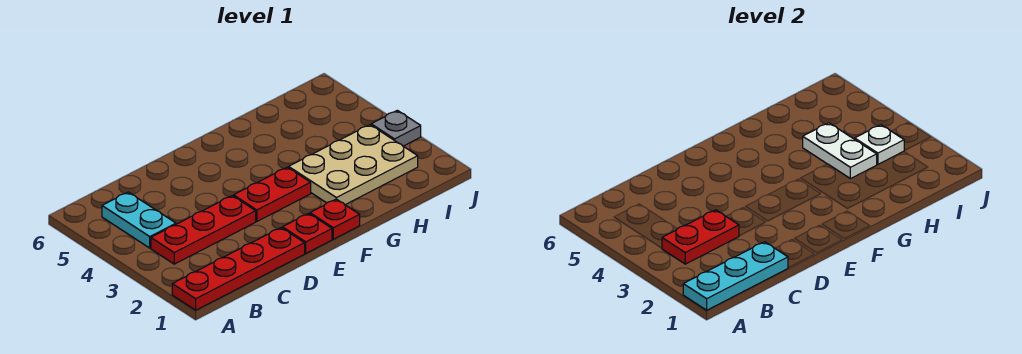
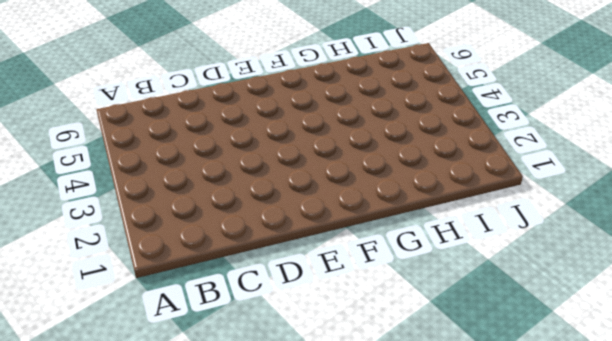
none -> red plate A1:D1 level 1
none -> red plate B3:D3 level 1
none -> cyan plate B4:B5 level 1

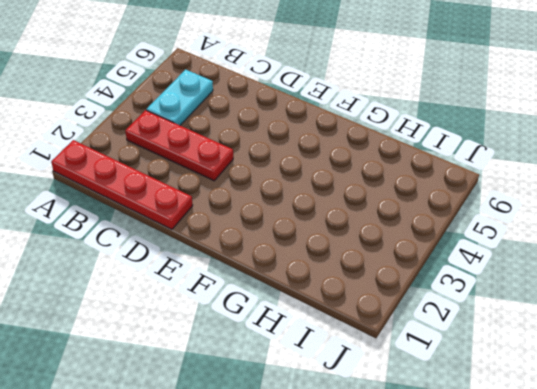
none -> red plate E1 level 1
none -> red plate E3:F3 level 1
none -> red plate F1 level 1

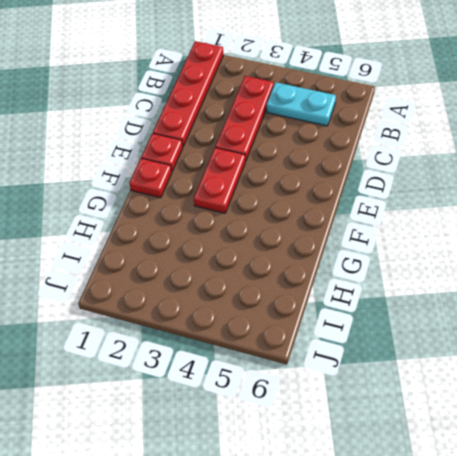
none -> tan plate G2:I3 level 1
none -> grey plate J3 level 1
none -> cyan plate A1:C1 level 2

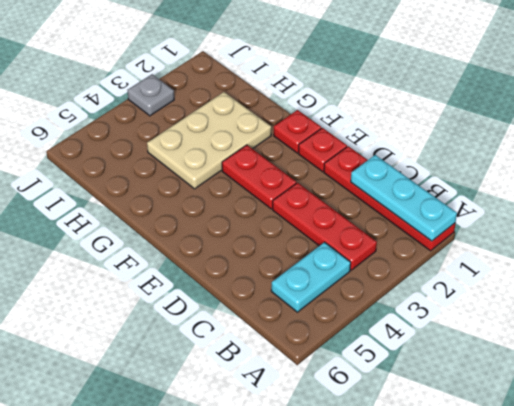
tan plate G2:H4 level 1 -> tan plate G2:I3 level 1
none -> red plate B3:C3 level 2
none -> white plate H3:H4 level 2
none -> white plate I3 level 2

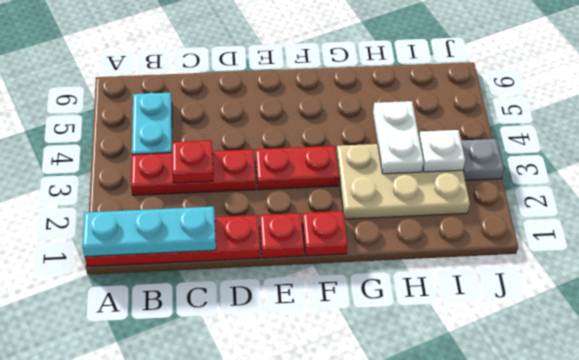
red plate C3 level 2 -> red plate B3:C3 level 2

